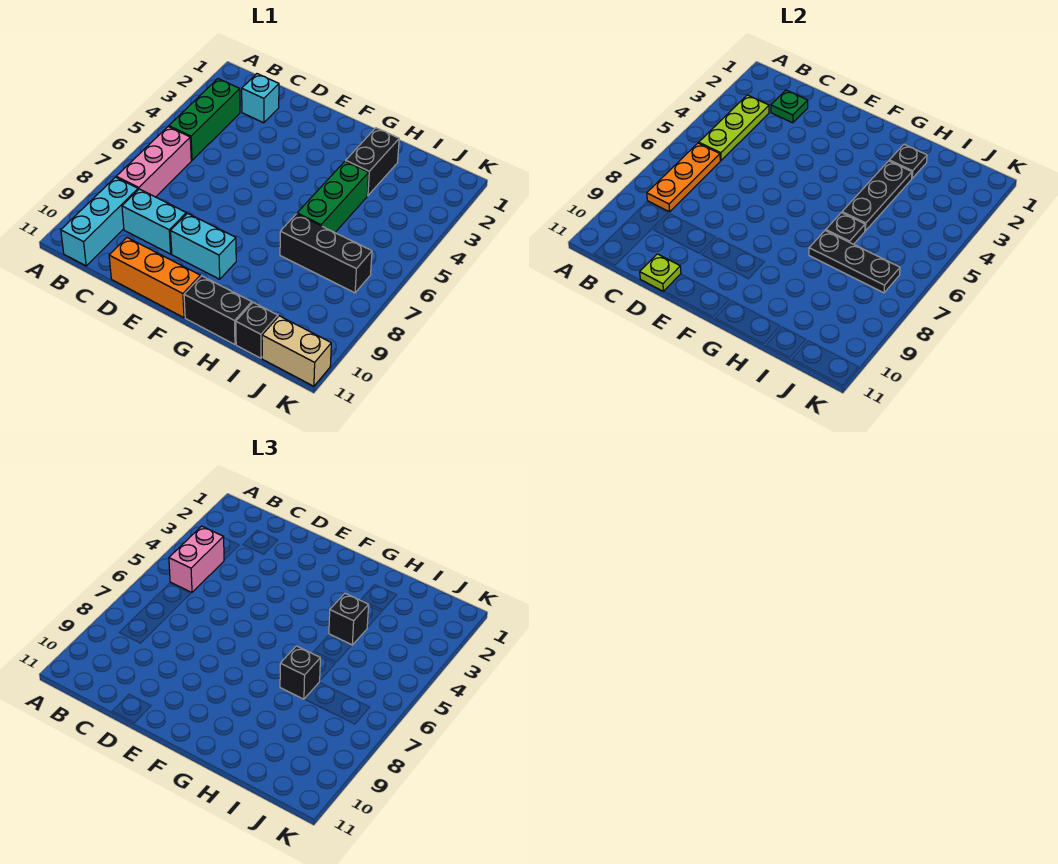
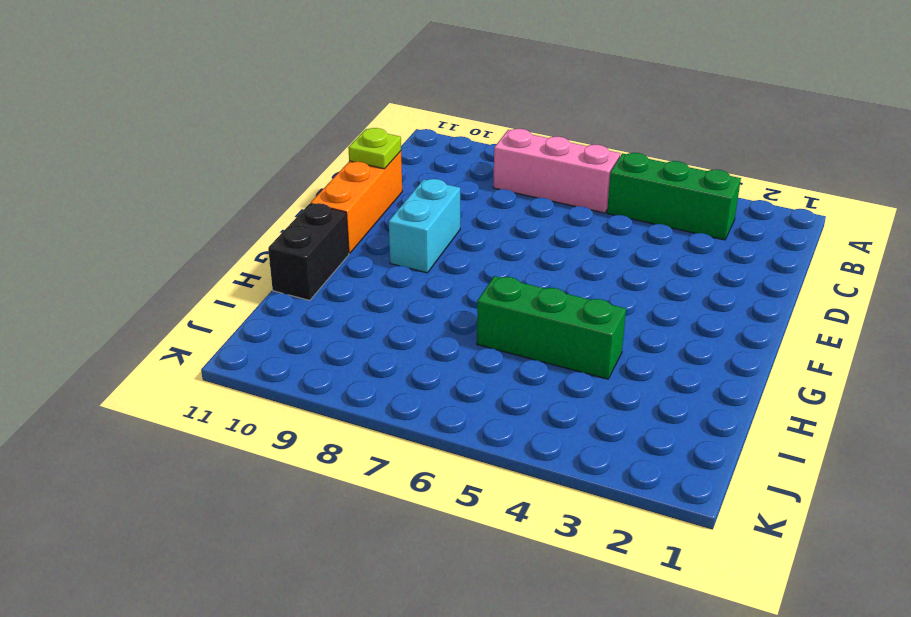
none -> cyan brick B9:B11 level 1
none -> cyan brick C2 level 1
none -> cyan brick C9:D9 level 1

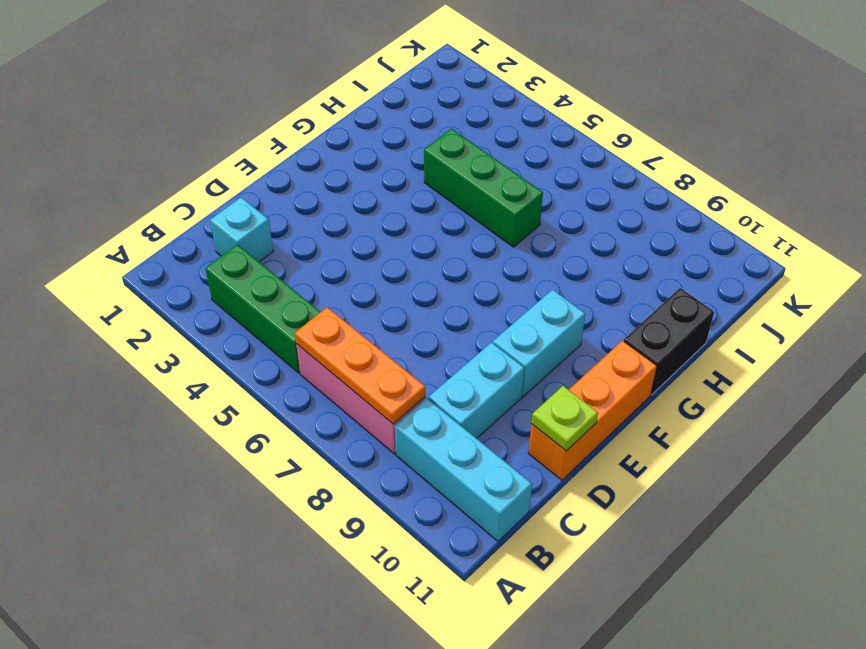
none -> black brick H2:H3 level 1
none -> black brick H7:J7 level 1
none -> black brick I11 level 1

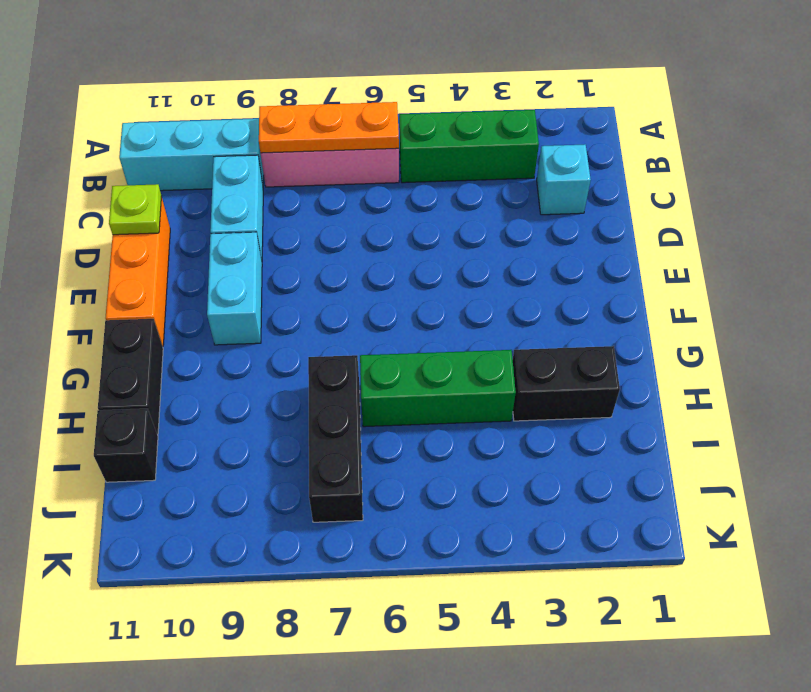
none -> tan brick J11:K11 level 1
none -> lime plate B3:B5 level 2
none -> green plate C2 level 2

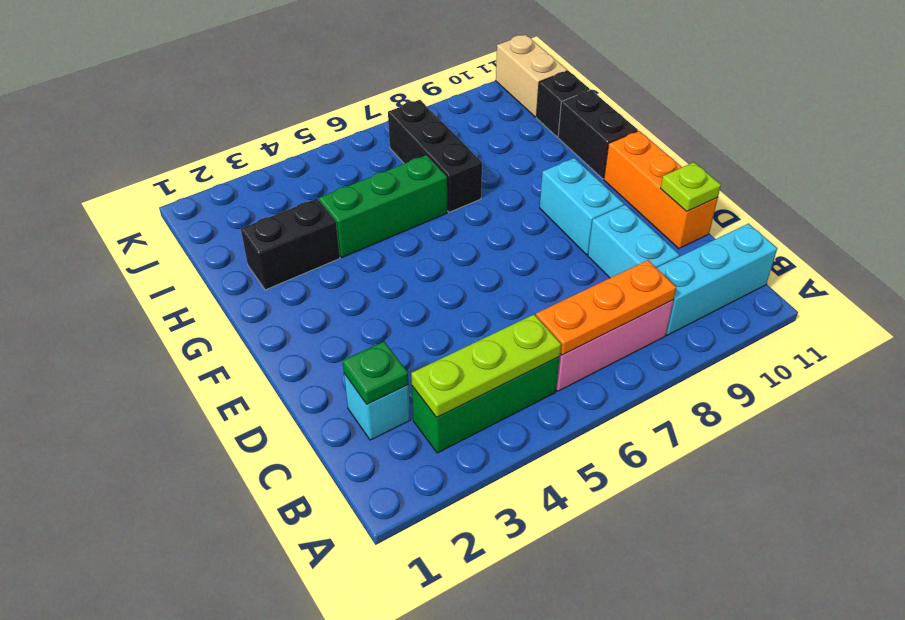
none -> black plate H2 level 2
none -> black plate H3:H5 level 2
none -> black plate H6 level 2

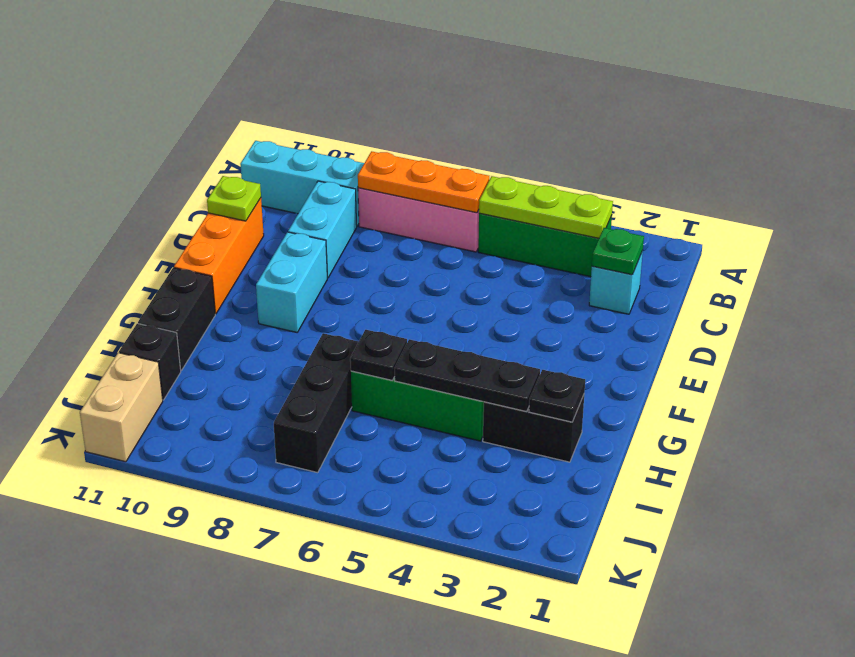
none -> black plate H7:J7 level 2
none -> pink brick B4:B5 level 3
none -> black brick H4 level 3

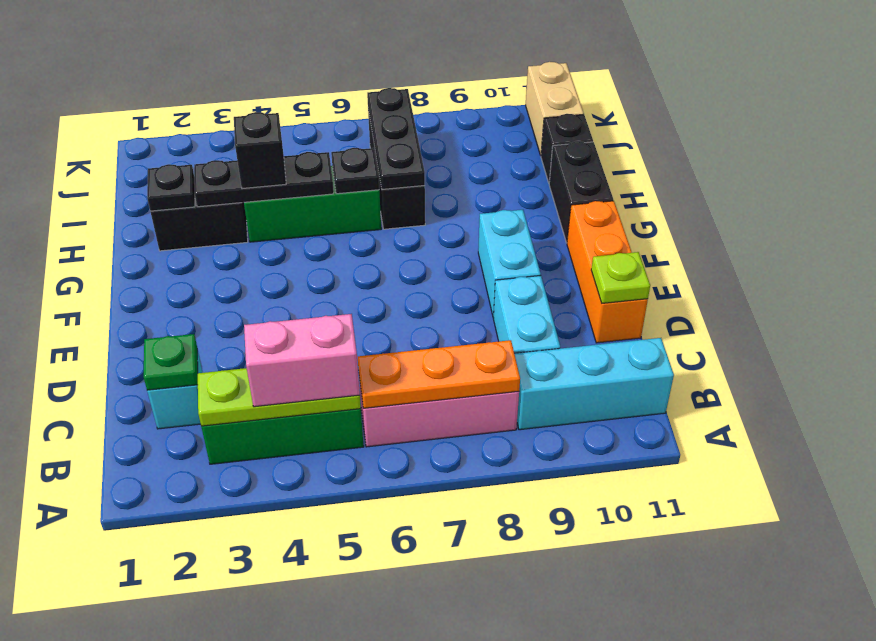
none -> black brick H7 level 3

